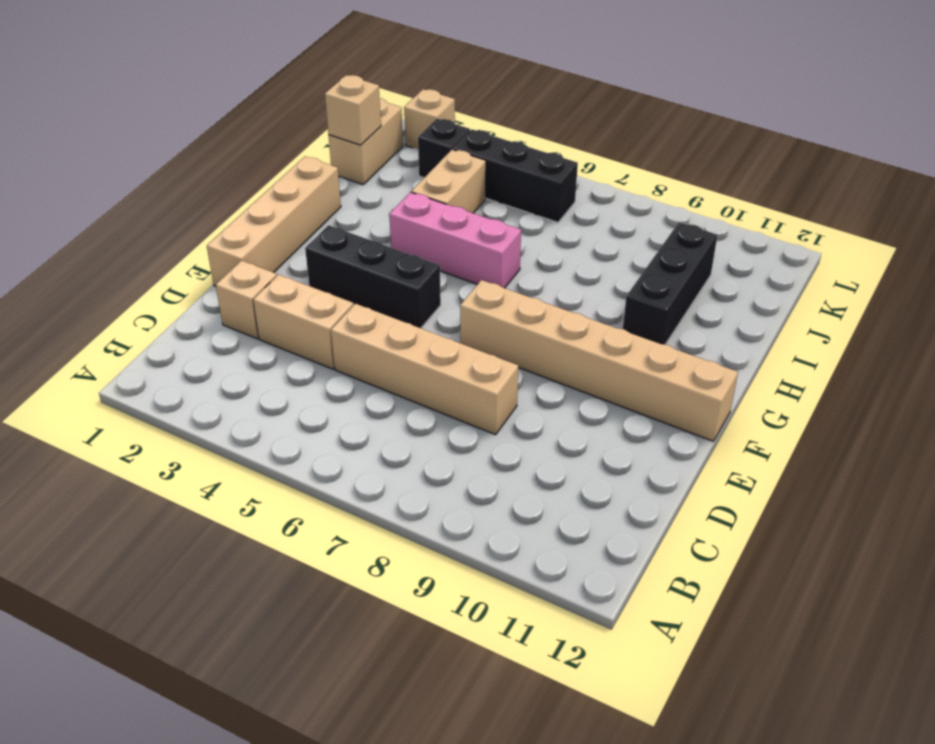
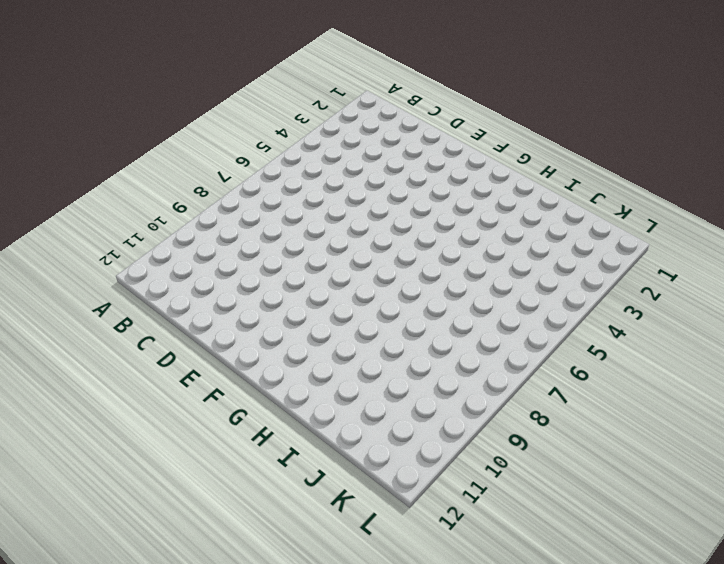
none -> tan brick D2 level 1
none -> tan brick D3:D4 level 1
none -> tan brick D5:D8 level 1

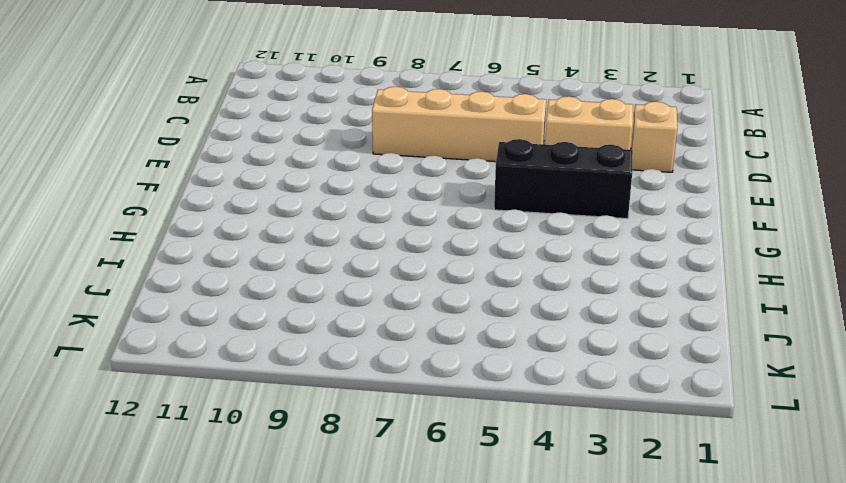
none -> tan brick E1:H1 level 1
none -> tan brick F7:F12 level 1
none -> pink brick H4:H6 level 1

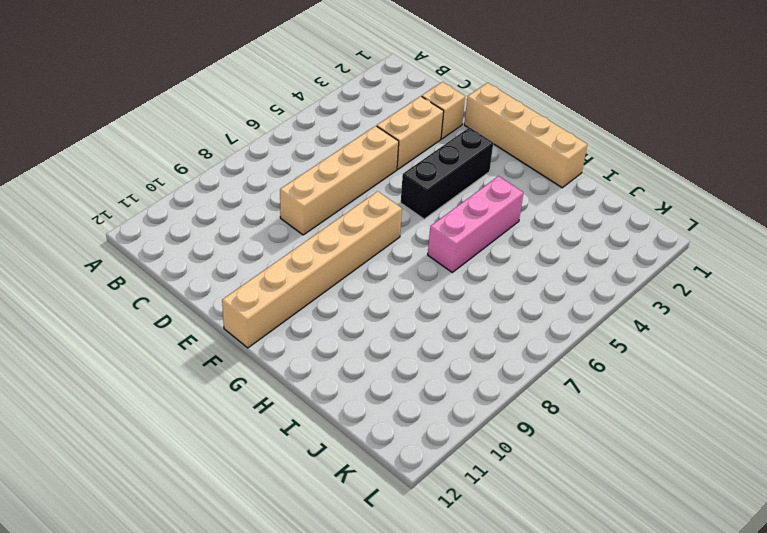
none -> black brick H10:J10 level 1
none -> tan brick I4:J4 level 1
none -> tan brick J1:K1 level 1

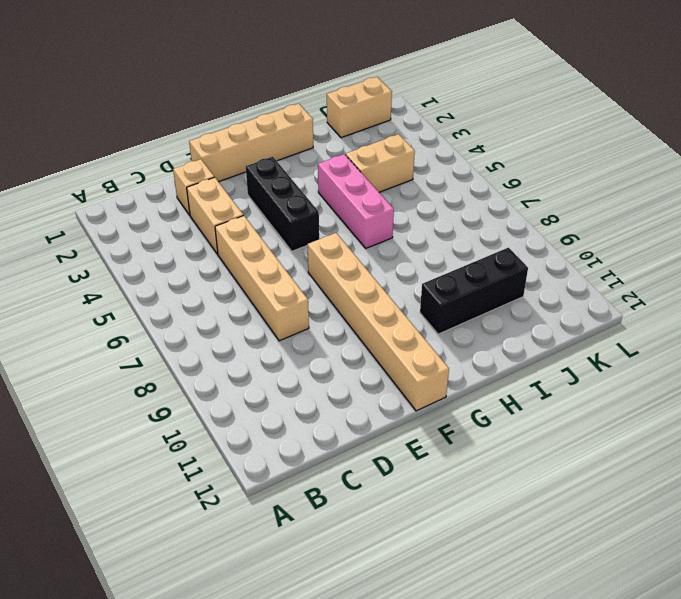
none -> black brick K3 level 1
none -> black brick K4:K6 level 1
none -> tan brick L2 level 1

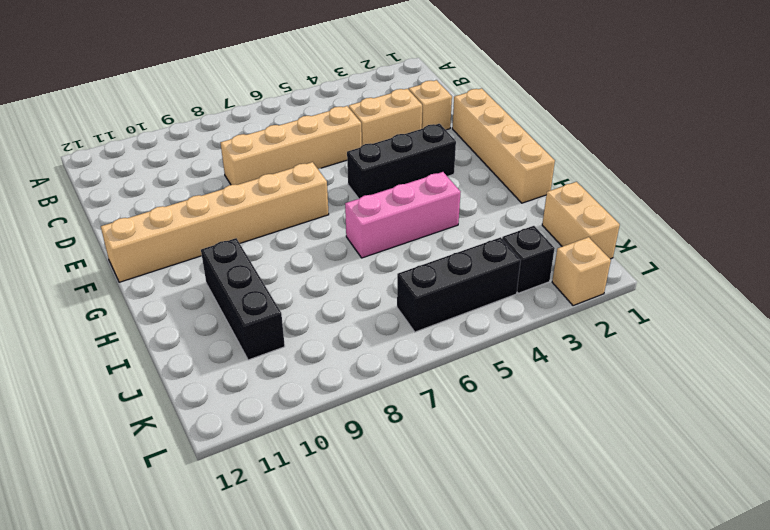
none -> tan brick I4:J4 level 1
none -> tan brick J1 level 2

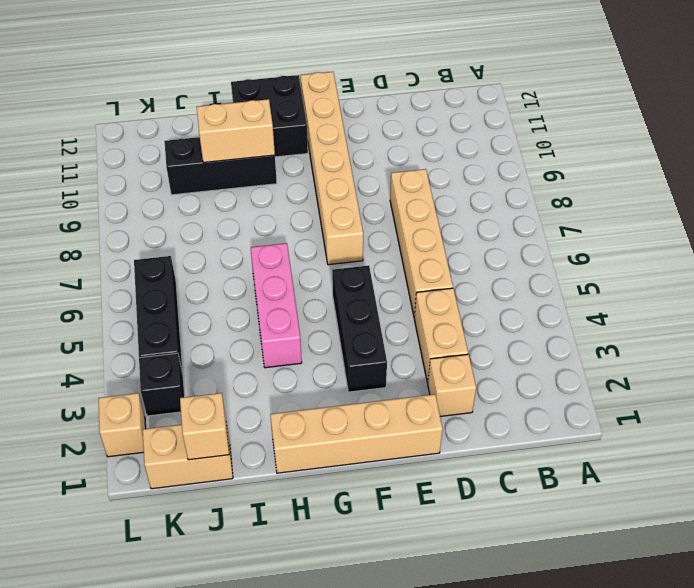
black brick G11:H12 level 1 -> none
tan brick H10:I10 level 2 -> tan brick I4:J4 level 1

